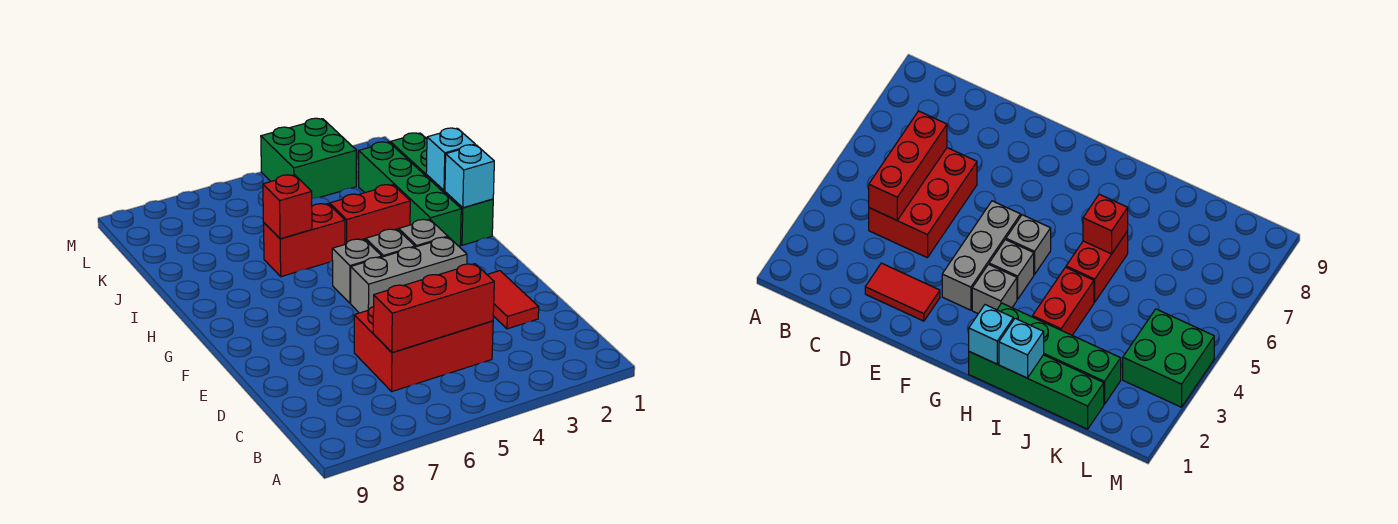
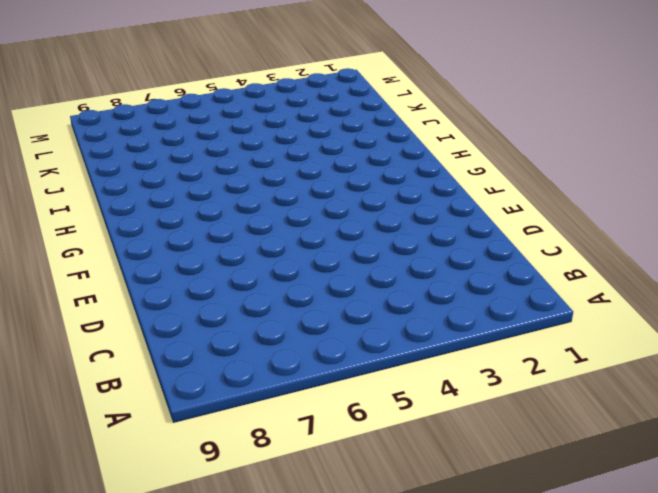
none -> red brick C4:D6 level 1
none -> red tile D2:E2 level 1
none -> grey brick F3:F5 level 1

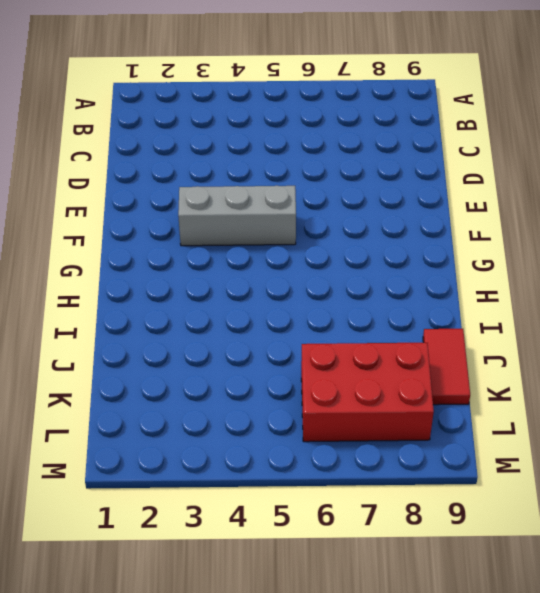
red tile J9:K9 level 1 -> red tile D2:E2 level 1
red brick K6:L8 level 1 -> red brick C4:D6 level 1
none -> grey brick G3 level 1
none -> grey brick G4 level 1
none -> grey brick G5 level 1

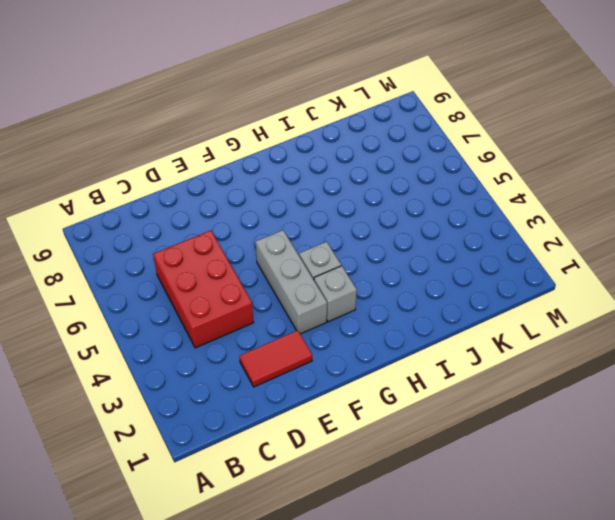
none -> grey brick G5 level 1
none -> green brick H1:K1 level 1
none -> green brick H2:K2 level 1

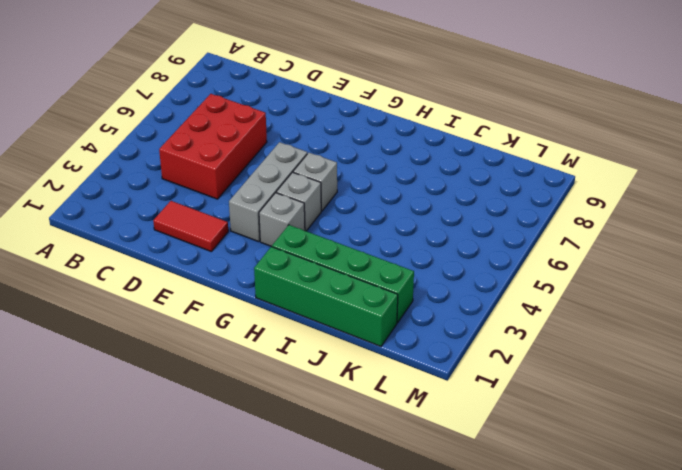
none -> red brick I3:I4 level 1
none -> red brick I5:I6 level 1
none -> green brick L3:M4 level 1

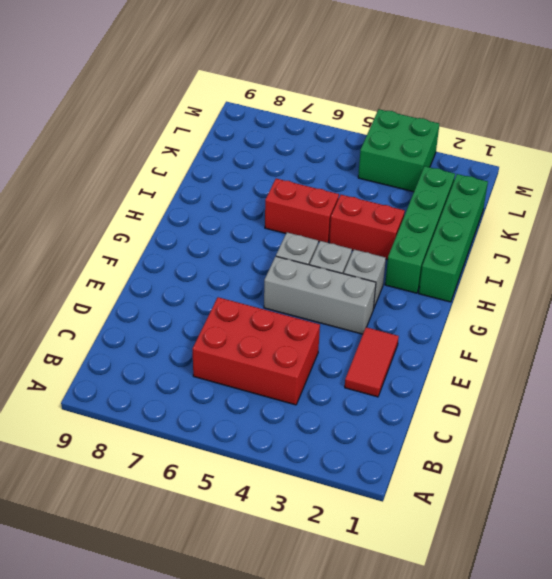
none -> red brick C4:C6 level 2
none -> cyan brick H1 level 2
none -> cyan brick I1 level 2

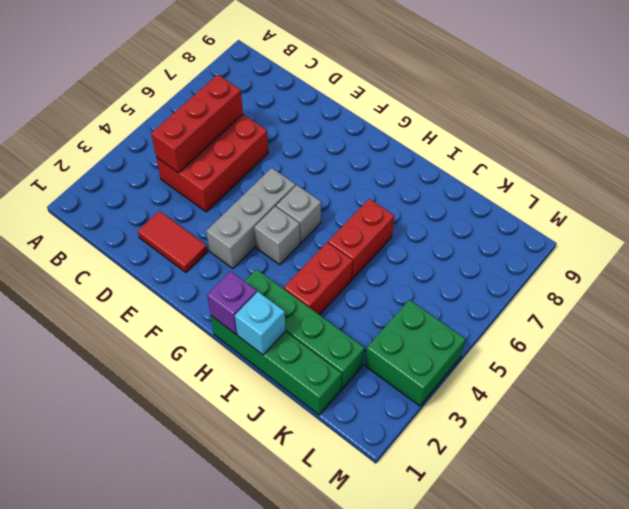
purple brick H1 level 2 -> cyan brick H1 level 2
none -> grey brick G3 level 1
none -> red brick I6 level 2

